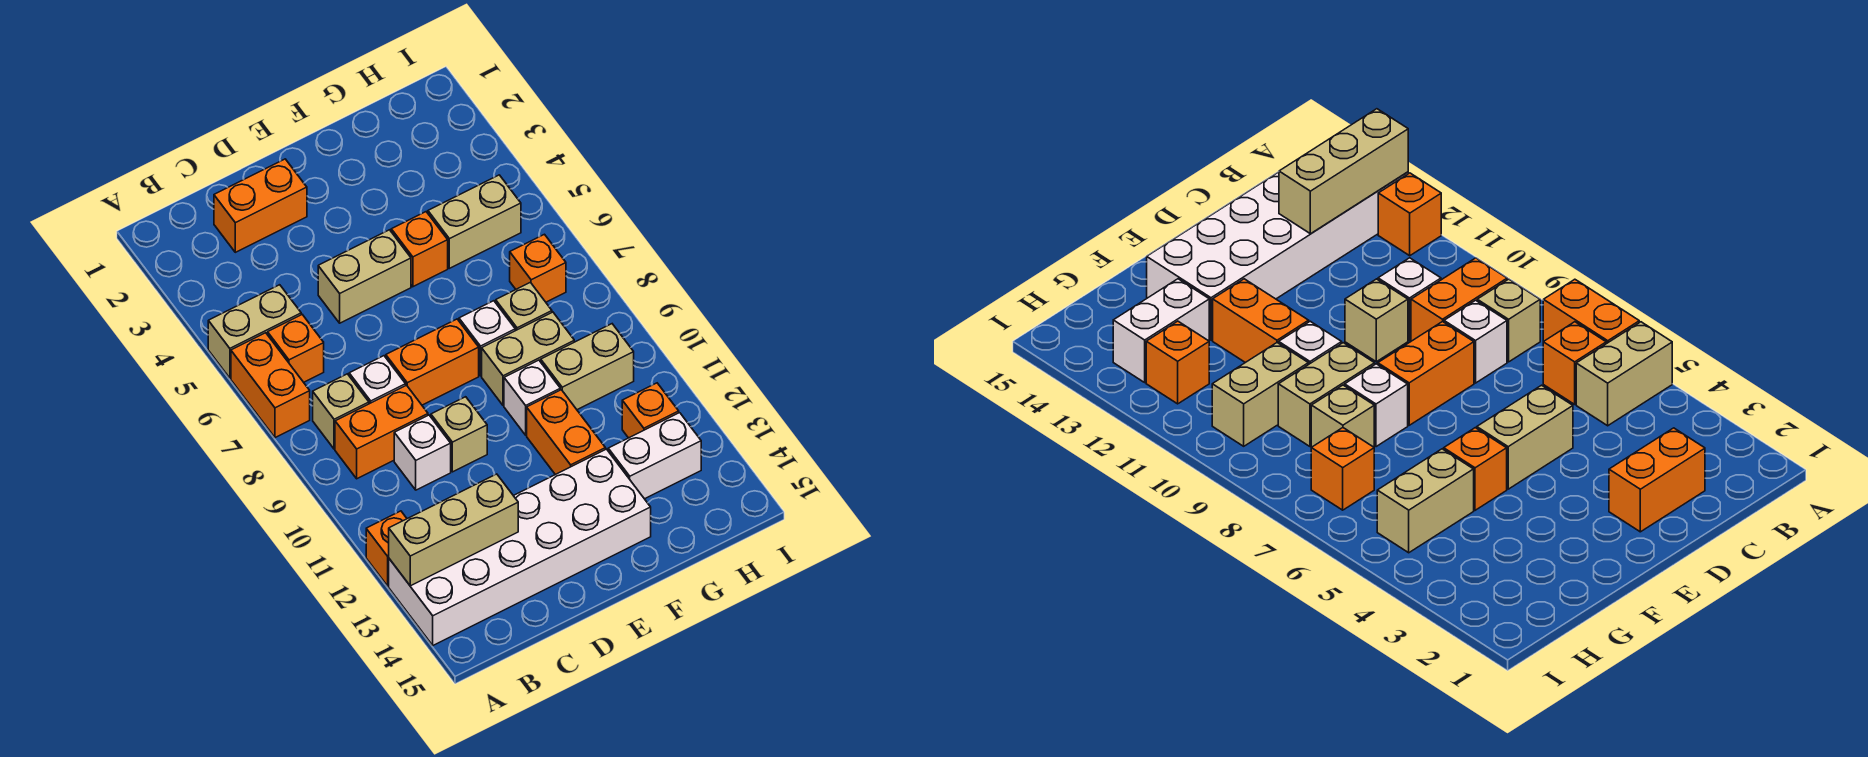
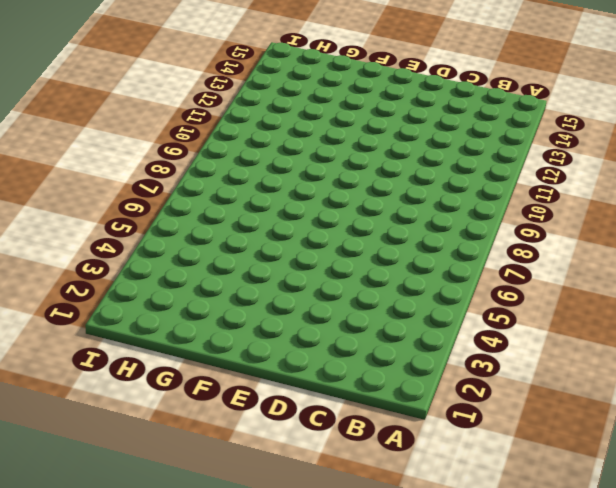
none -> tan brick A5:B5 level 1
none -> orange brick A6:A7 level 1
none -> orange brick A12 level 1

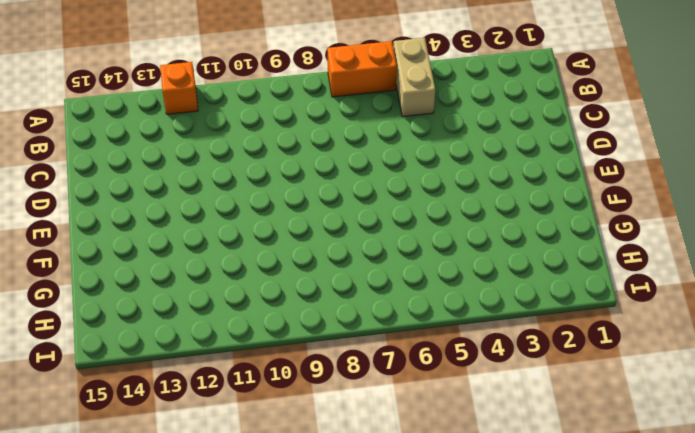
none -> white brick A13:F14 level 1
none -> orange brick B6 level 1
none -> tan brick B8 level 1

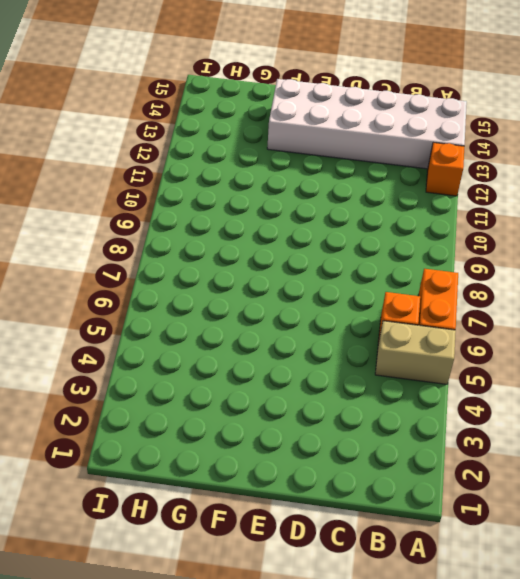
none -> tan brick B8 level 1
none -> orange brick B9:C9 level 1
none -> orange brick C2:D2 level 1

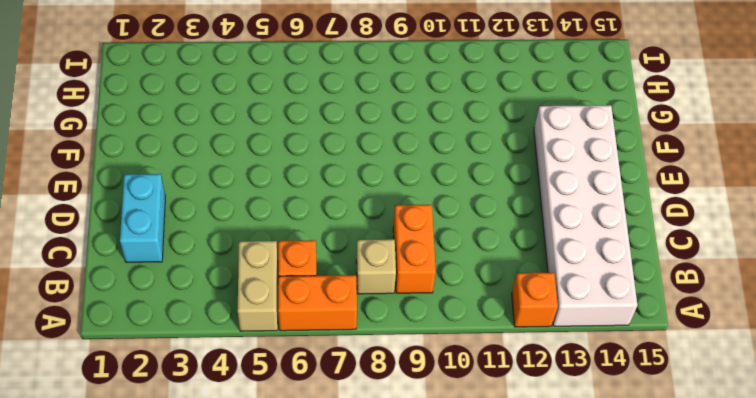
cyan brick C2:D2 level 1 -> orange brick C2:D2 level 1
none -> white brick C8 level 1
none -> white brick C10 level 1
none -> tan brick D5:E5 level 1

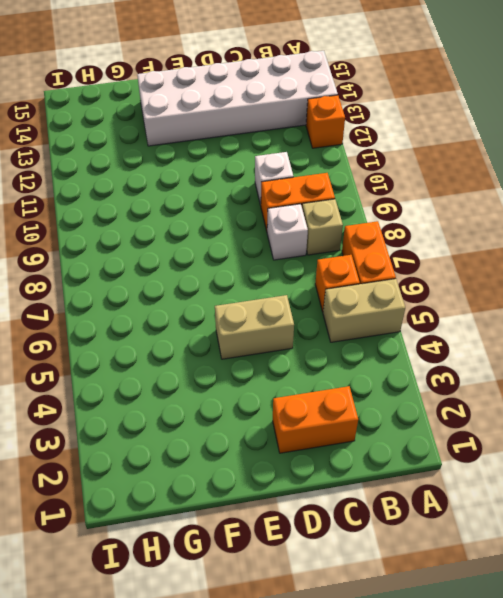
none -> orange brick D8:E8 level 1
none -> tan brick D10 level 1
none -> orange brick F5 level 1

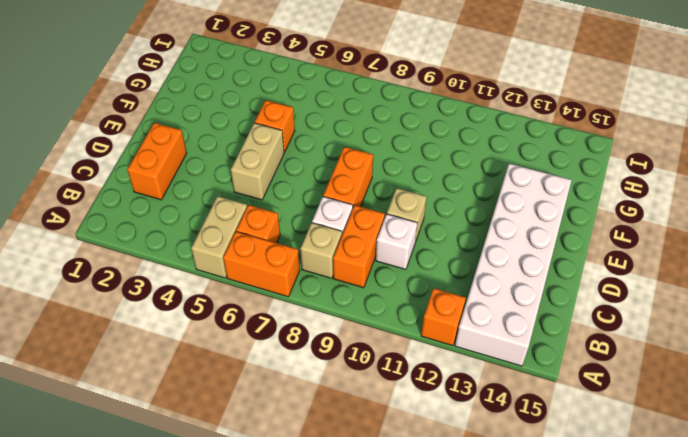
none -> white brick F8 level 1
none -> tan brick F9:G9 level 1
none -> white brick F10 level 1

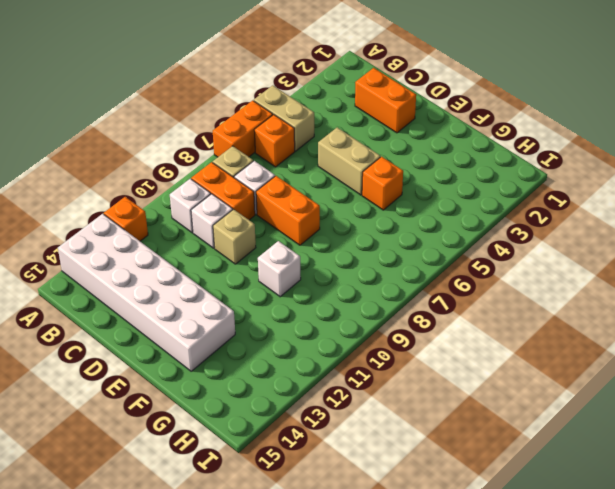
white brick B10 level 1 -> white brick F8 level 1
none -> tan brick F9:G9 level 1
none -> orange brick F11:F12 level 1
none -> tan brick G5:H5 level 1

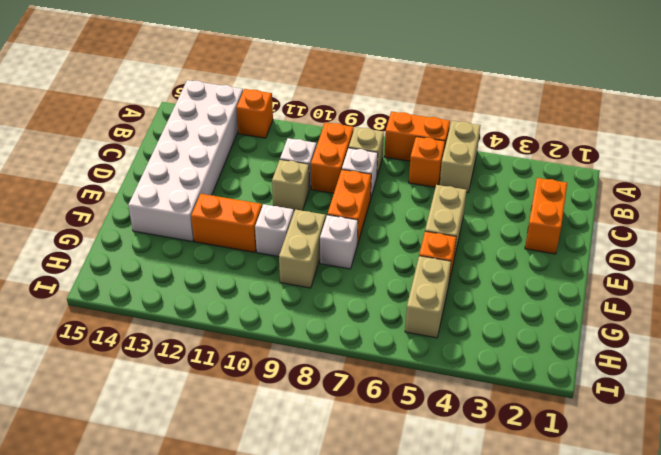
none -> tan brick G8 level 1
none -> tan brick G10:H10 level 1
none -> white brick G13:H13 level 1

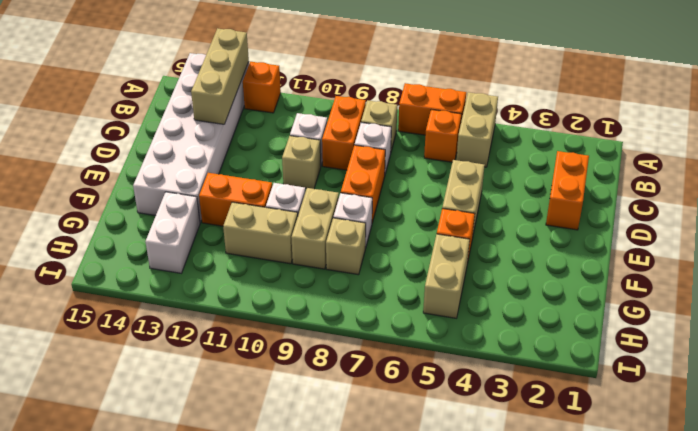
tan brick G10:G11 level 1 -> tan brick G10:H10 level 1
none -> orange brick H7 level 1
none -> orange brick H12 level 1

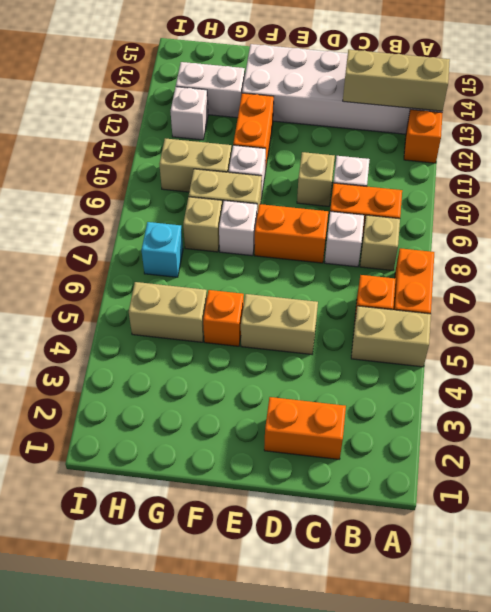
cyan brick H7 level 1 -> orange brick H7 level 1
white brick H12 level 1 -> orange brick H12 level 1

